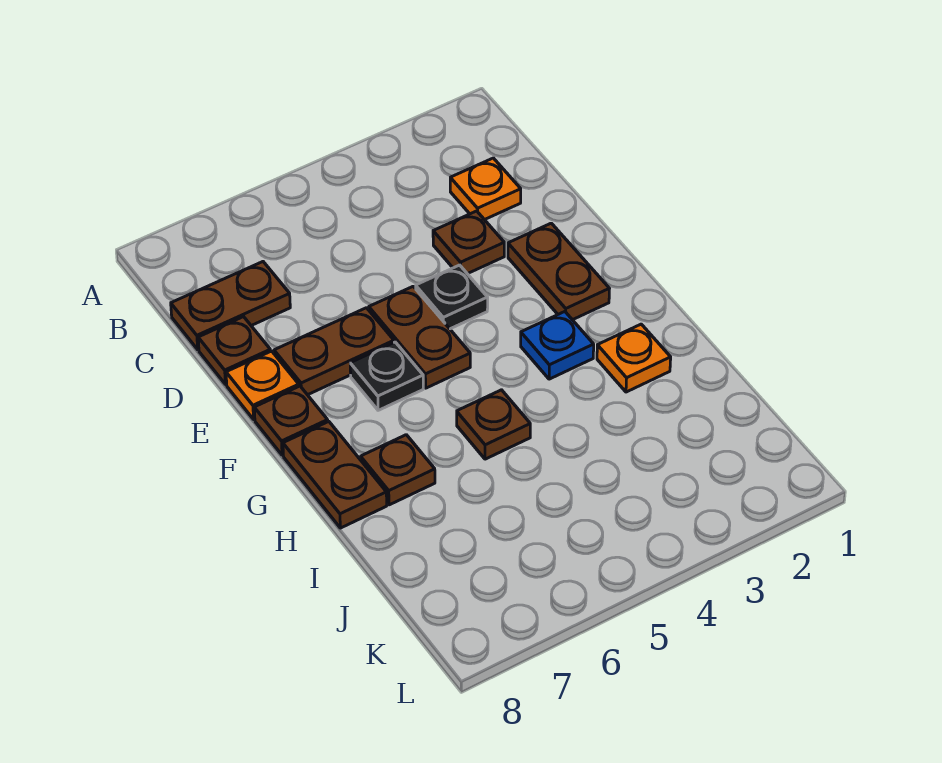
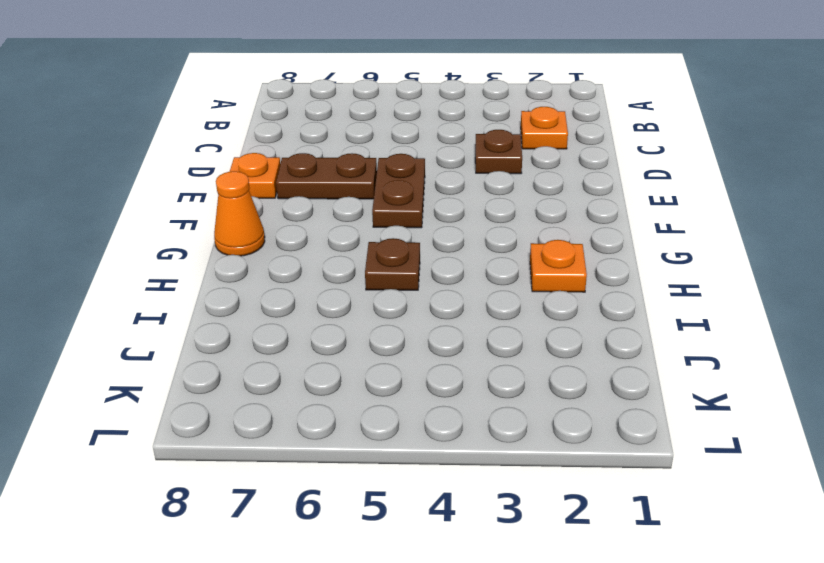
orange cone G8 level 1 -> brown plate G8:H8 level 1
none -> brown plate C7:C8 level 1
none -> brown plate D8 level 1
none -> brown plate E2:F2 level 1

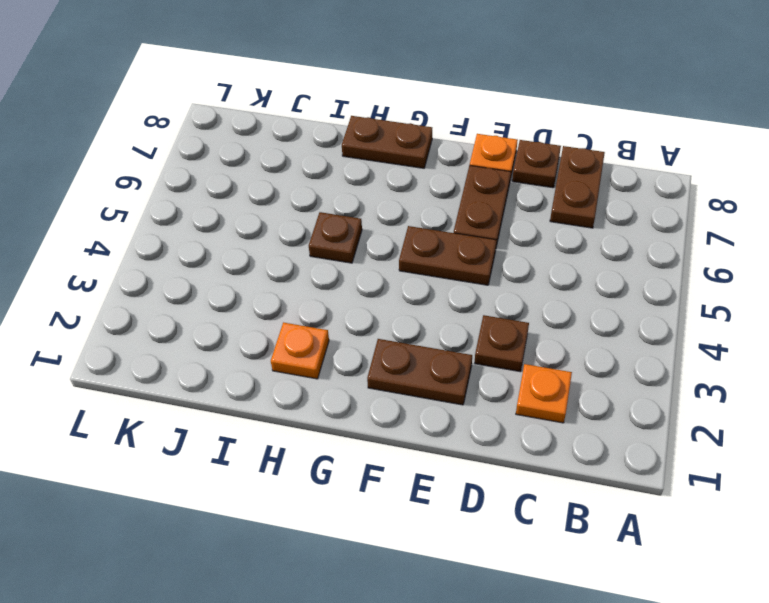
none -> black plate E4 level 1
none -> black plate F6 level 1
none -> brown plate F8 level 1

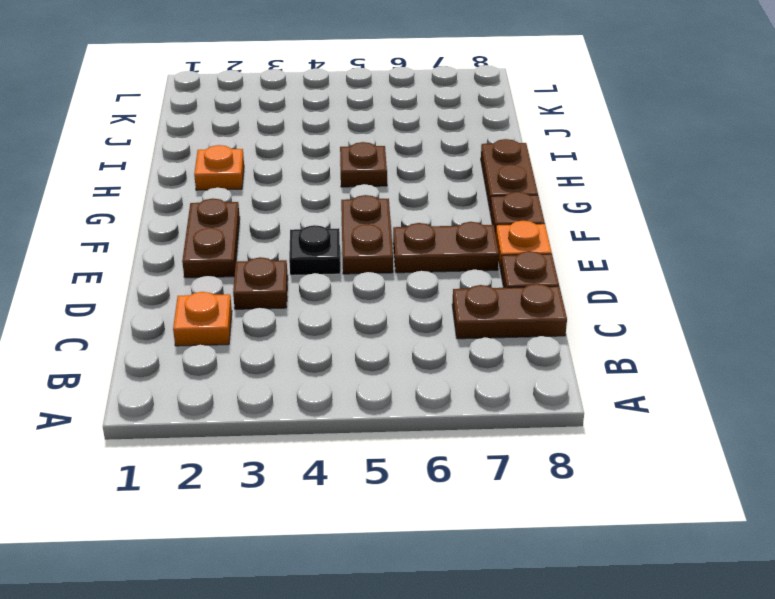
none -> black plate F6 level 1
none -> blue plate G3 level 1
none -> brown plate H7 level 1

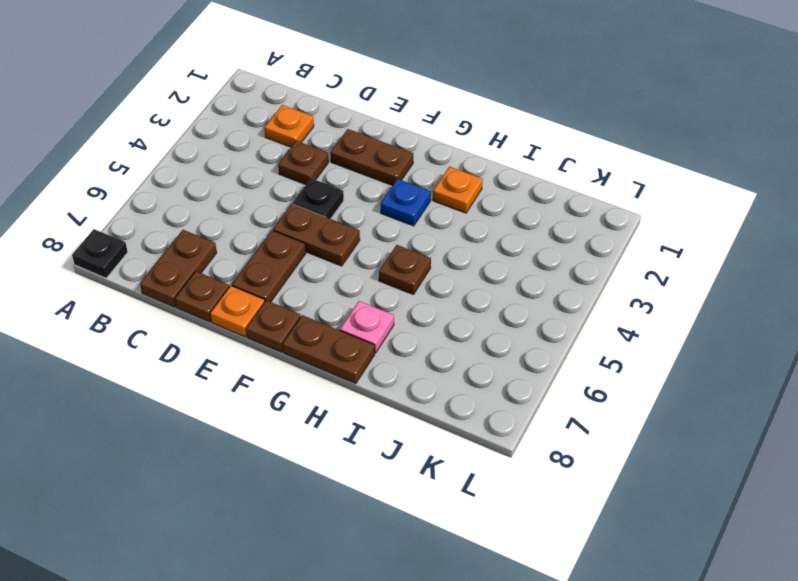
black plate A8 level 1 -> black plate F6 level 1
pink plate H7 level 1 -> brown plate H7 level 1

